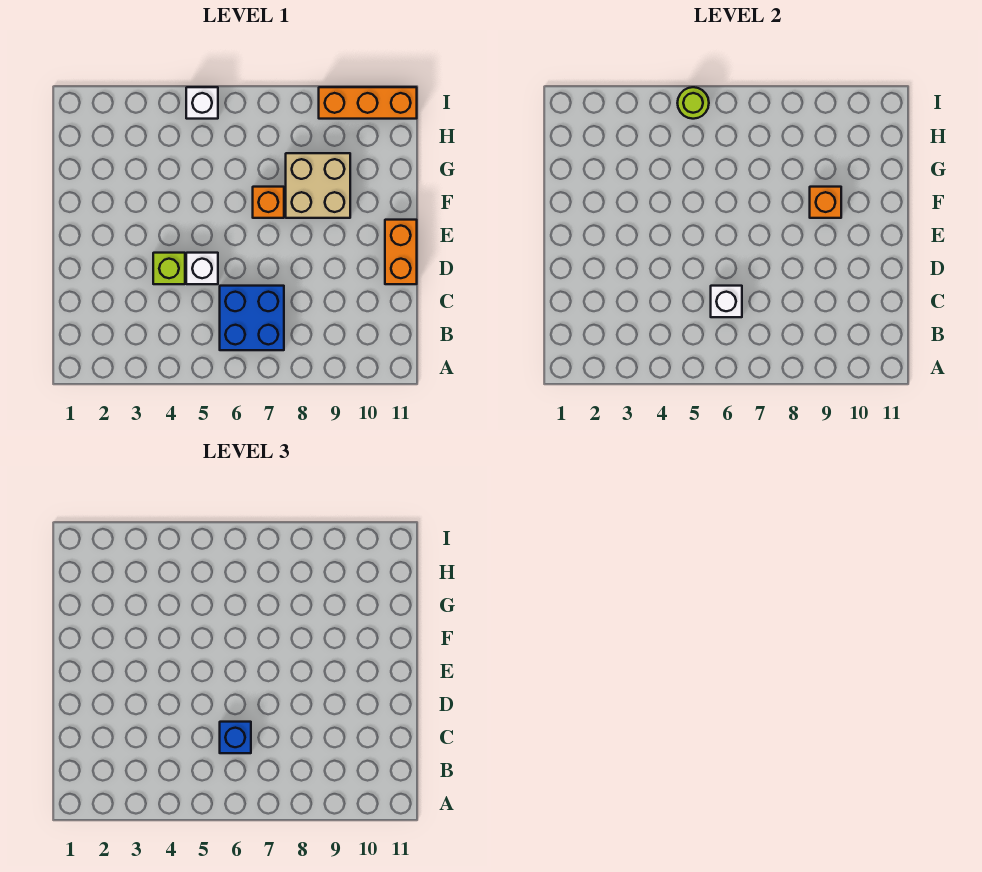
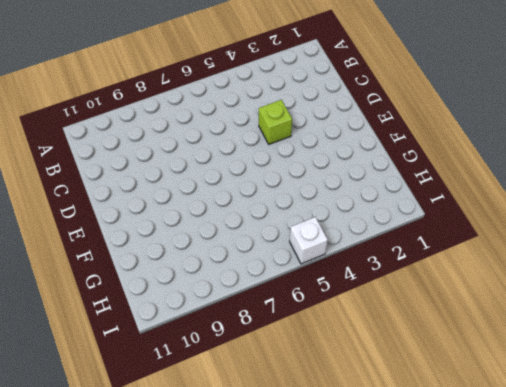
none -> blue brick B6:C7 level 1
none -> white brick D5 level 1
none -> orange brick D11:E11 level 1

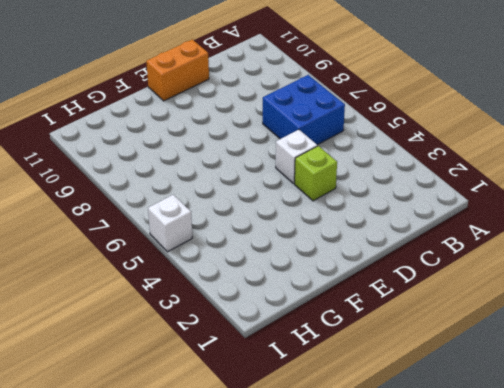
none -> orange brick F7 level 1
none -> tan brick F8:G9 level 1
none -> orange brick I9:I11 level 1

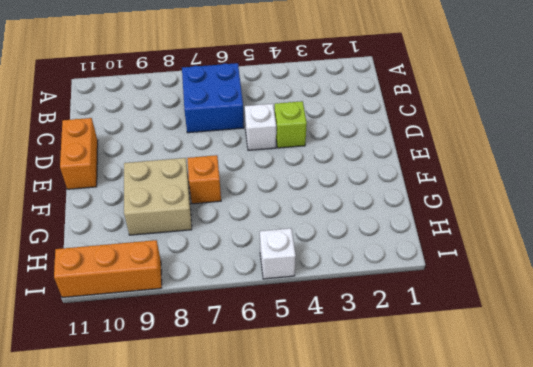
none -> white brick C6 level 2
none -> orange brick F9 level 2
none -> lime round brick I5 level 2

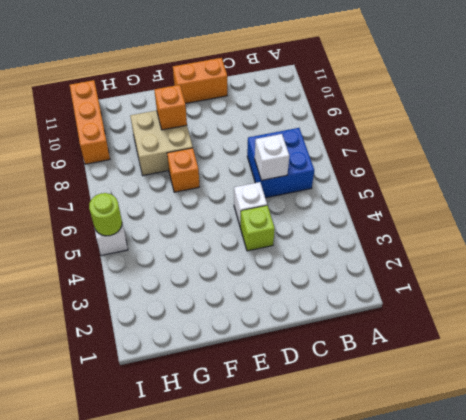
none -> blue brick C6 level 3

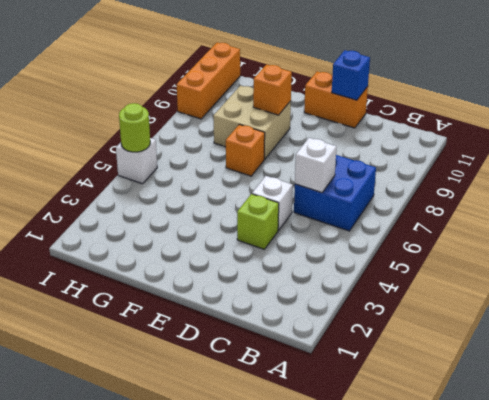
blue brick D11 level 2 -> blue brick C6 level 3

